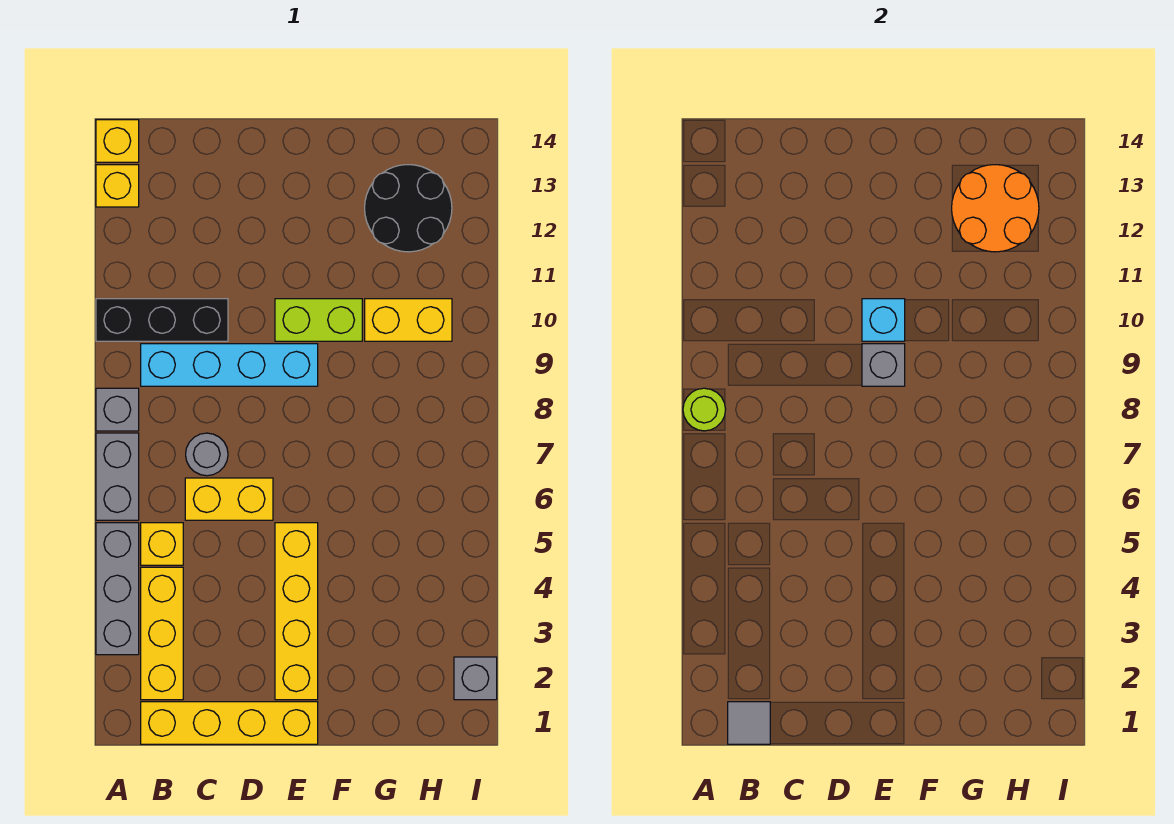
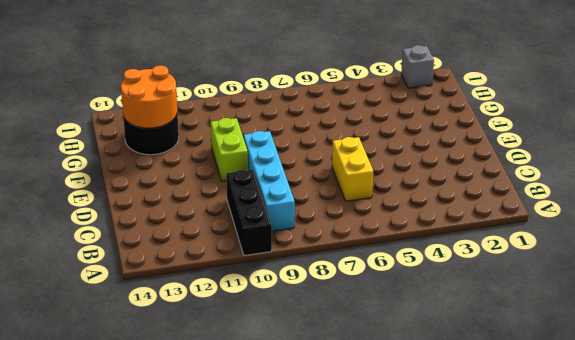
none -> grey brick A3:A5 level 1
none -> grey brick A6:A7 level 1
none -> grey brick A8 level 1

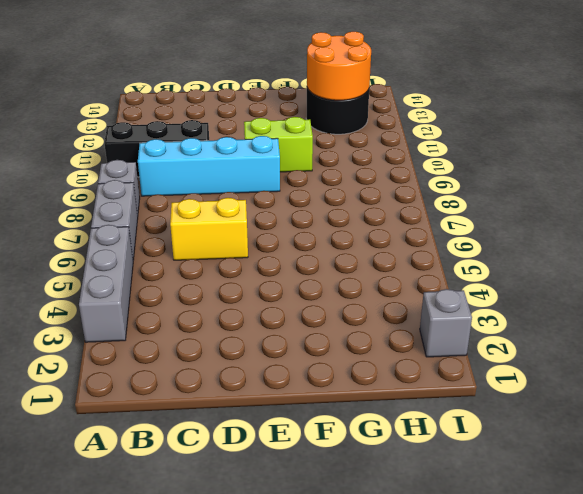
none -> yellow brick A13 level 1
none -> yellow brick A14 level 1
none -> yellow brick B1:E1 level 1

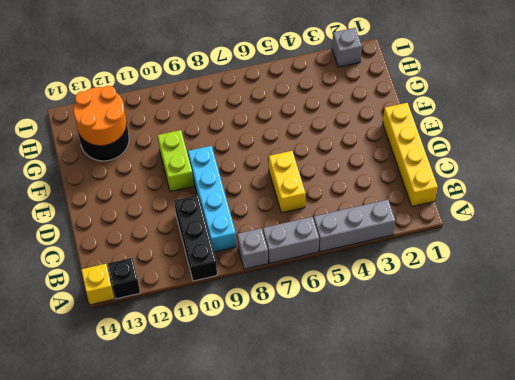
black brick A13 level 1 -> yellow brick A13 level 1
none -> yellow brick B2:B4 level 1
none -> yellow brick B5 level 1
none -> grey round brick C7 level 1

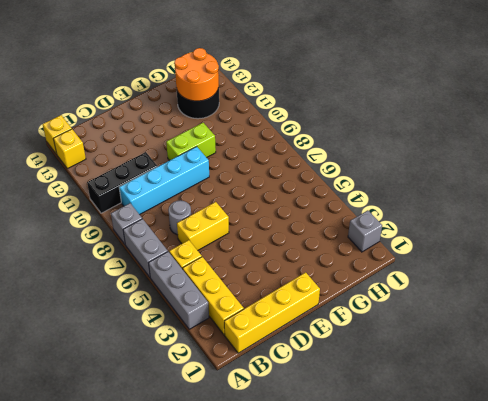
none -> yellow brick E2:E5 level 1
none -> yellow brick G10:H10 level 1
none -> lime round brick A8 level 2

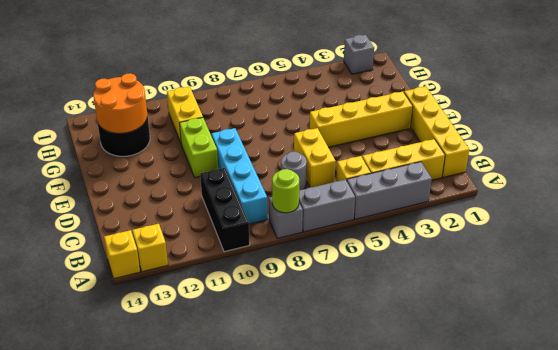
none -> grey tile B1 level 2
none -> grey brick E9 level 2
none -> cyan brick E10 level 2

